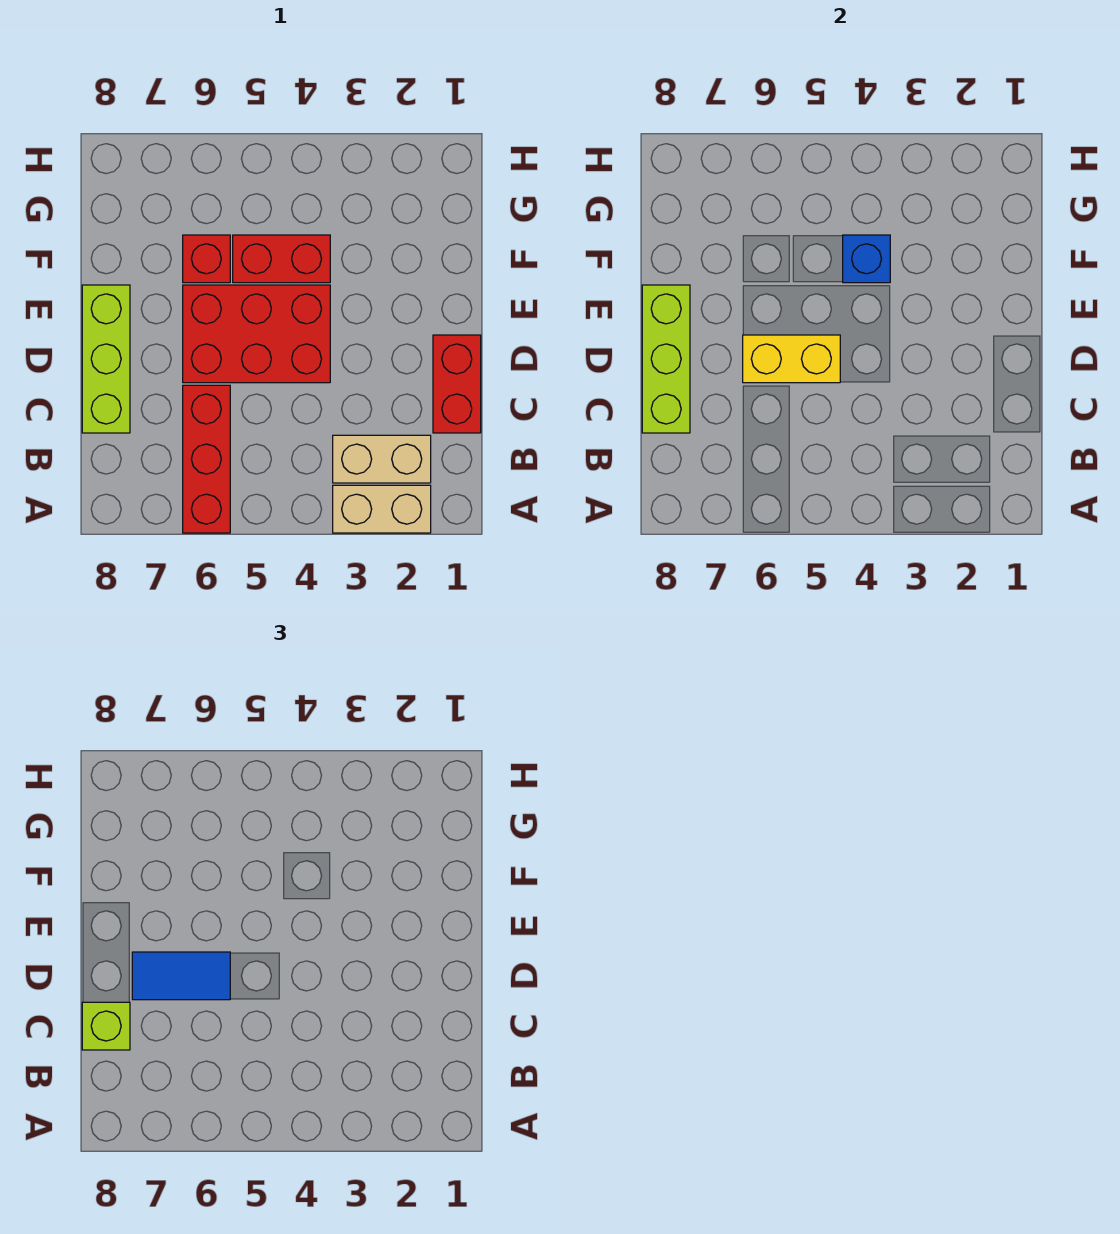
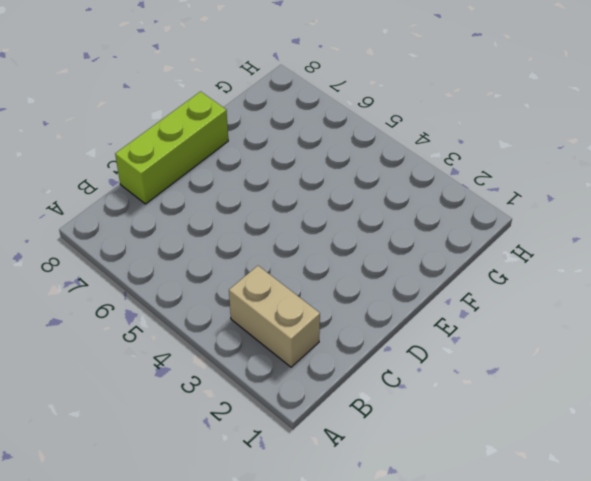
none -> tan brick A2:A3 level 1
none -> red brick A6:C6 level 1
none -> red brick C1:D1 level 1

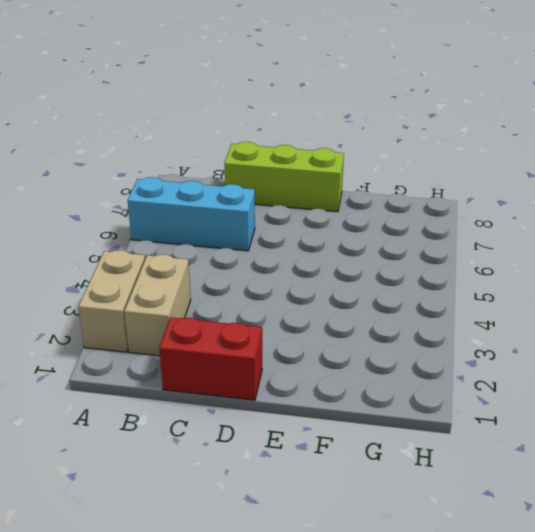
cyan brick A6:C6 level 1 -> red brick A6:C6 level 1
none -> red brick D4:E6 level 1
none -> red brick F4:F5 level 1
none -> red brick F6 level 1

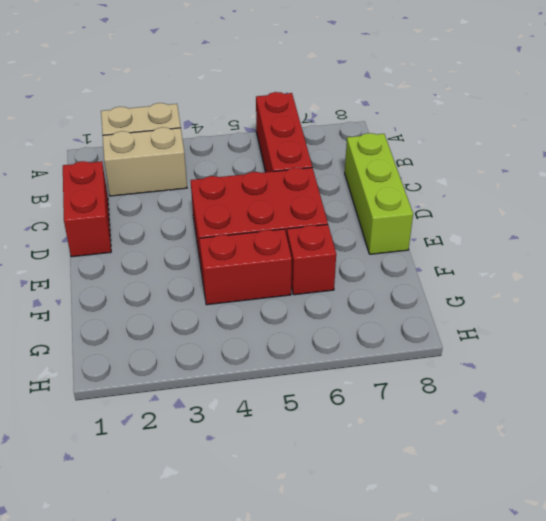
none -> lime brick C8:E8 level 2
none -> yellow brick D5:D6 level 2
none -> blue brick F4 level 2

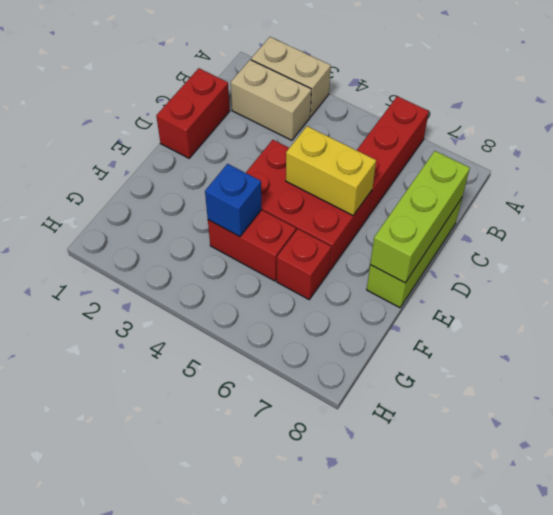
none -> lime brick C8 level 3
none -> blue tile D6:D7 level 3

